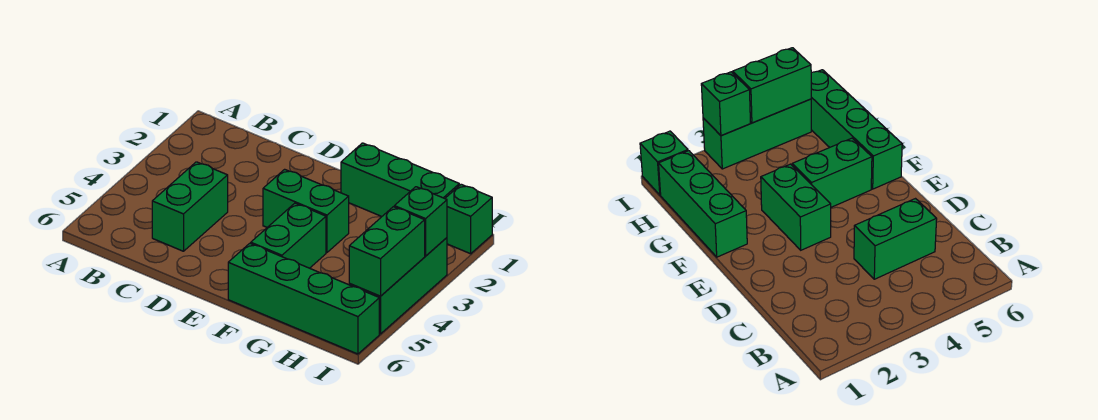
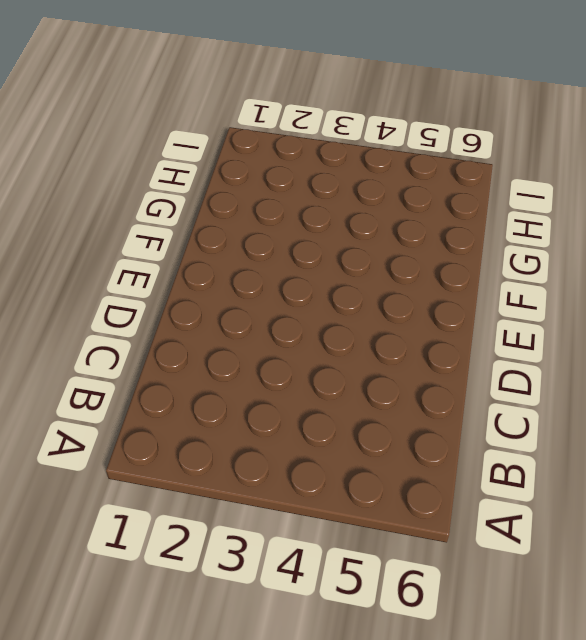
none -> green brick C4:C5 level 1
none -> green brick E3:F3 level 1

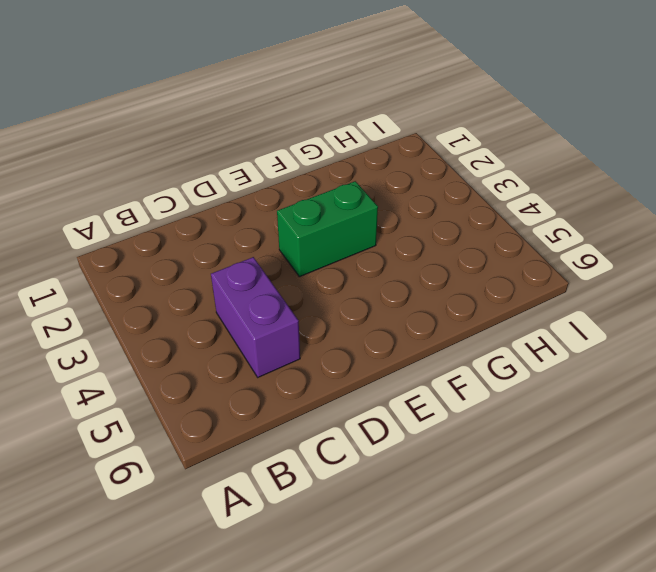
purple brick C4:C5 level 1 -> green brick C4:C5 level 1
none -> green brick F1:H1 level 1
none -> green brick F4:F5 level 1

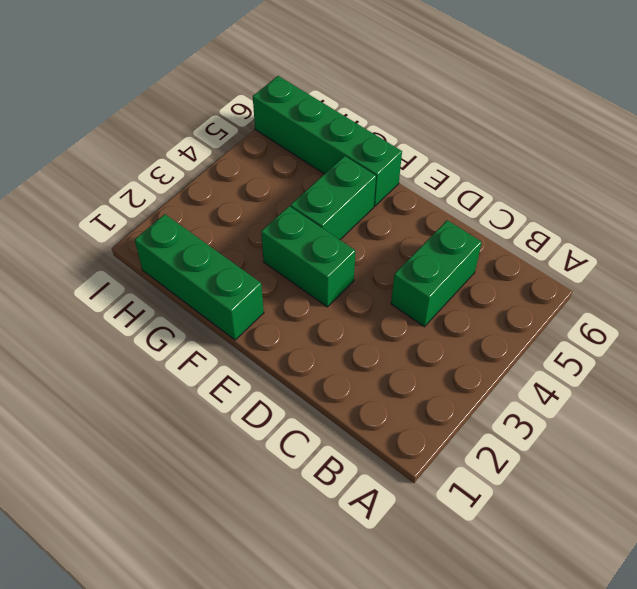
none -> green brick I1 level 1
none -> green brick I3:I5 level 1

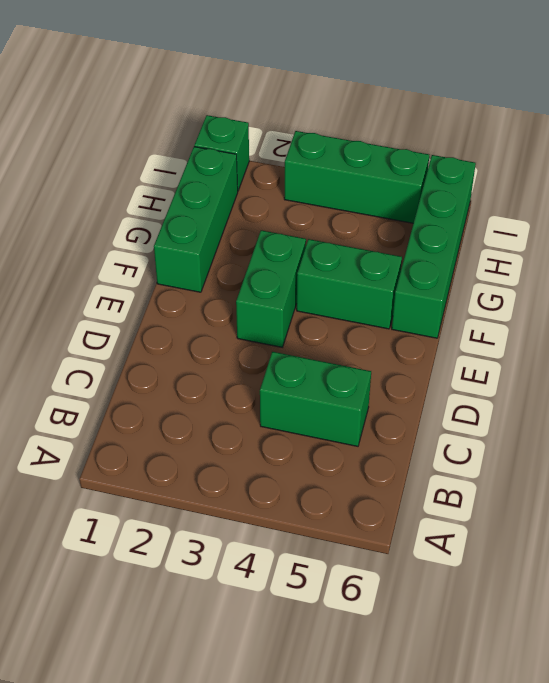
none -> green brick I3 level 2
none -> green brick I4:I5 level 2

